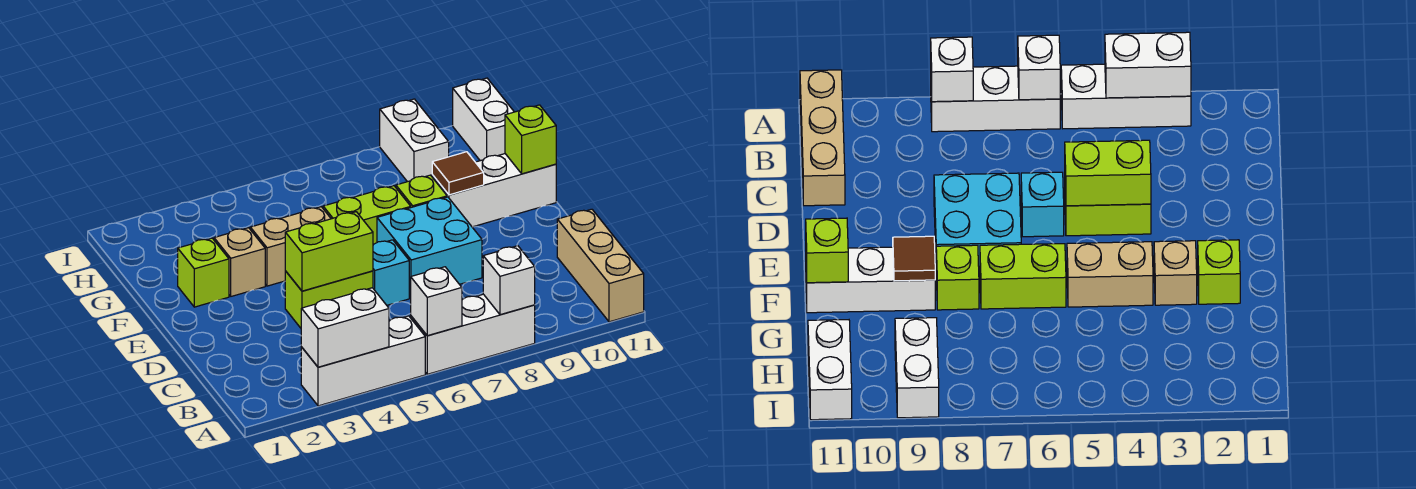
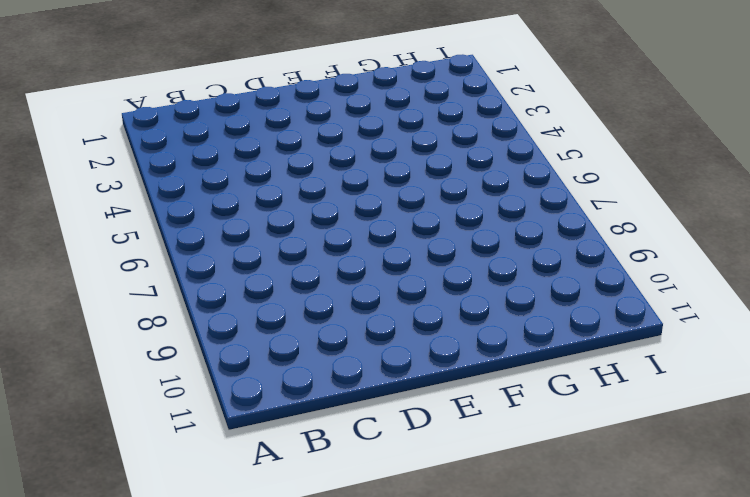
none -> white brick A3:A5 level 1
none -> white brick A6:A8 level 1
none -> tan brick A11:C11 level 1

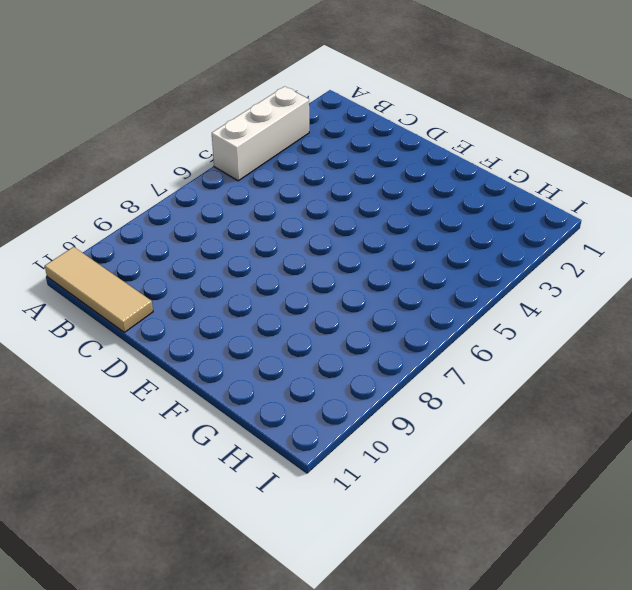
tan tile A11:C11 level 1 -> tan brick A11:C11 level 1
none -> white brick A6:A8 level 1
none -> lime brick D4:D5 level 1
none -> cyan brick D6 level 1

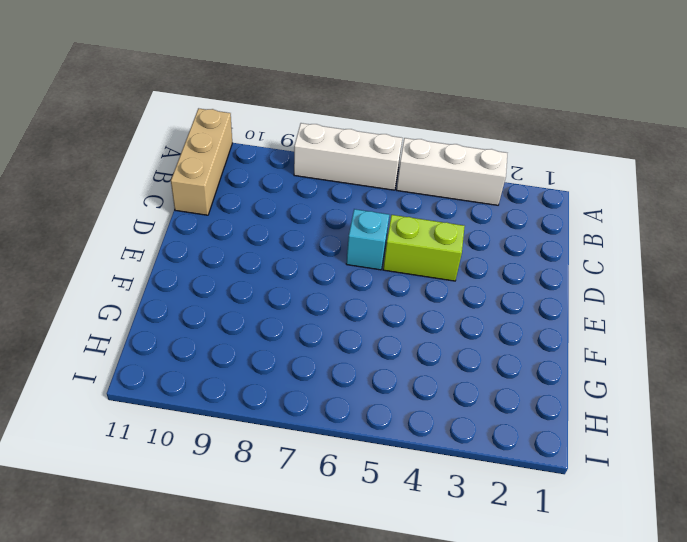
none -> cyan brick D7:E8 level 1
none -> lime brick F2 level 1
none -> tan brick F3 level 1

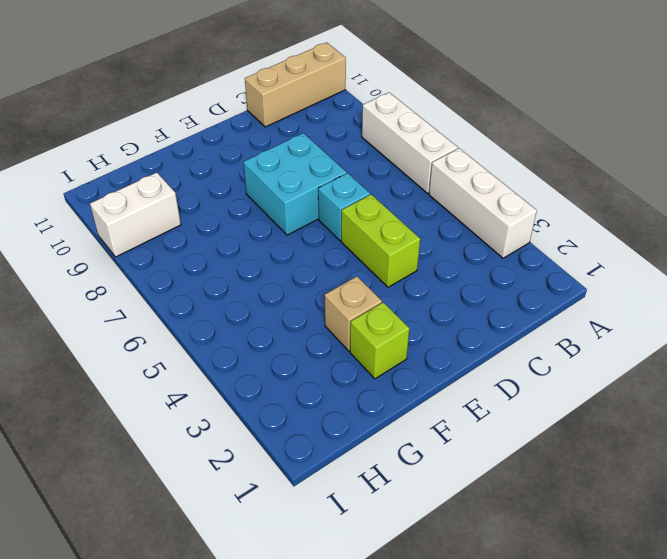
none -> tan brick F4:F5 level 1
none -> lime brick F6:F7 level 1
none -> lime brick F8 level 1

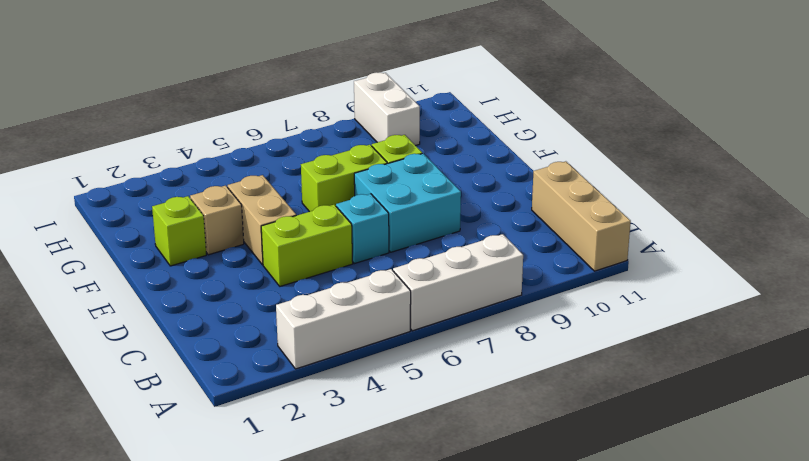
tan brick E4:F4 level 1 -> tan brick F4:F5 level 1
none -> white brick F9:F11 level 1
none -> white brick H11:I11 level 1
none -> white brick A3:A4 level 2

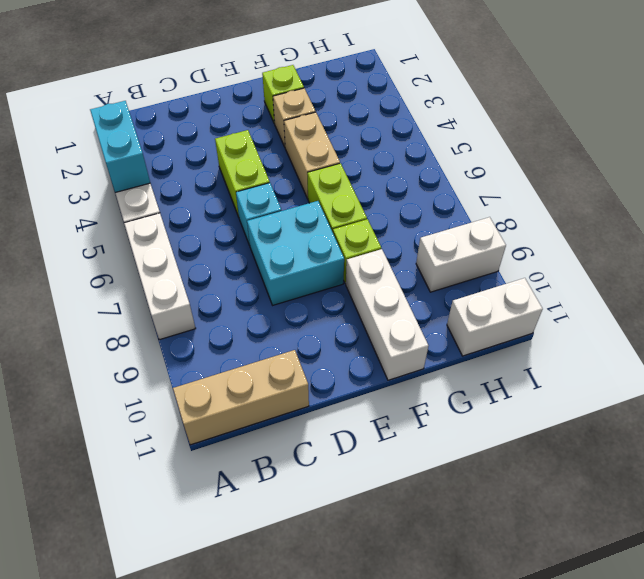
cyan brick A3:A4 level 2 -> white brick A3:A4 level 2
none -> white brick A6 level 2
none -> white brick A8 level 2
none -> lime brick D4:D5 level 2

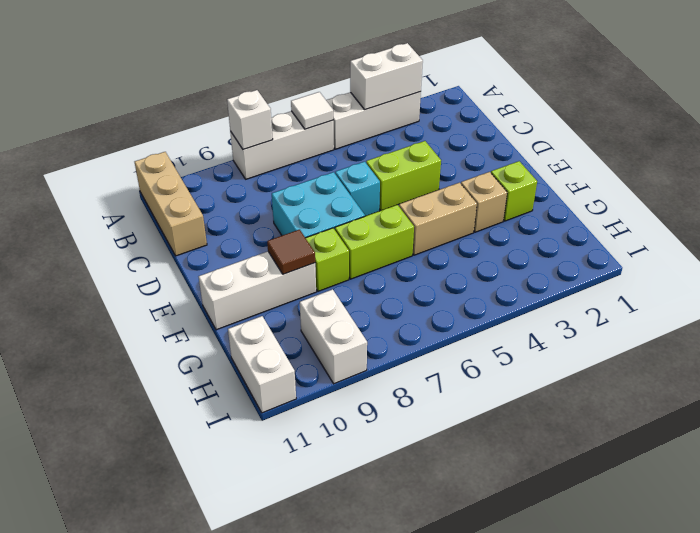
white tile A6 level 2 -> white brick A6 level 2
none -> lime brick D4:D5 level 2
none -> lime brick F11 level 2

